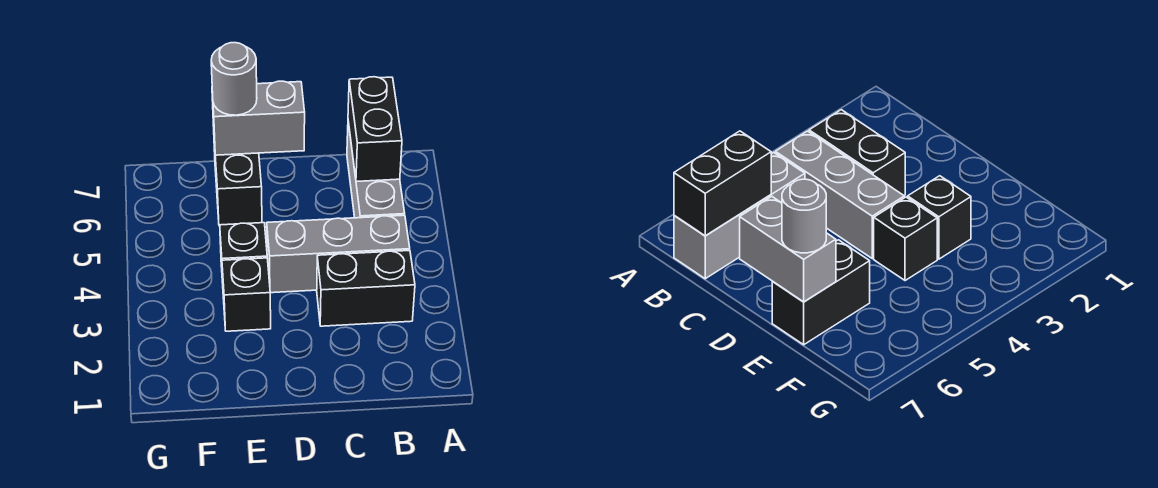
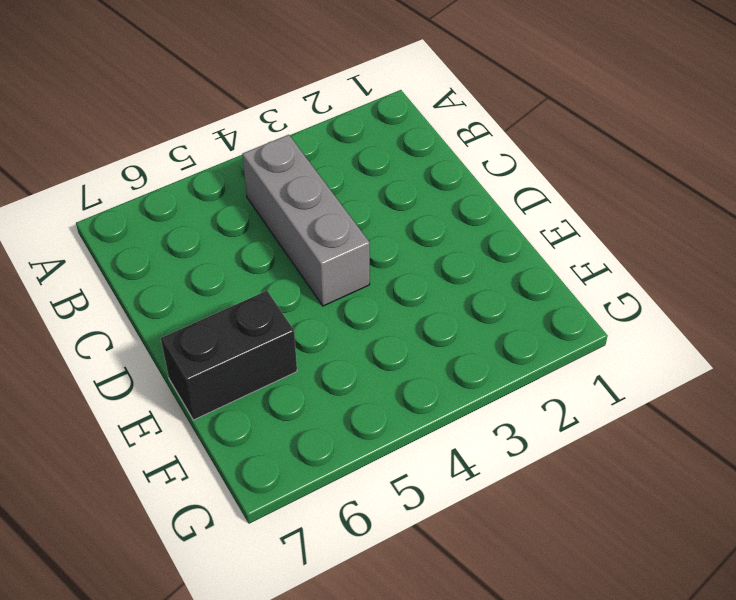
none -> black brick B3:C3 level 1
none -> grey brick B5:B7 level 1

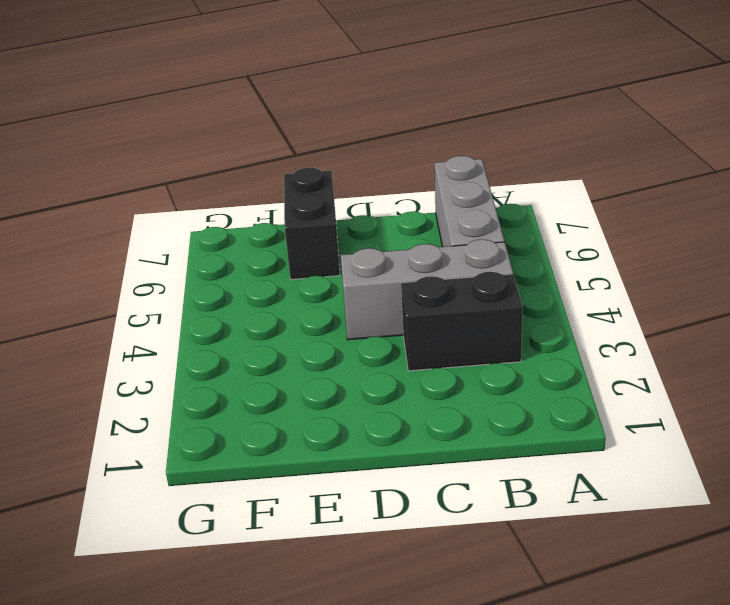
none -> black brick E3 level 1
none -> black brick E4 level 1

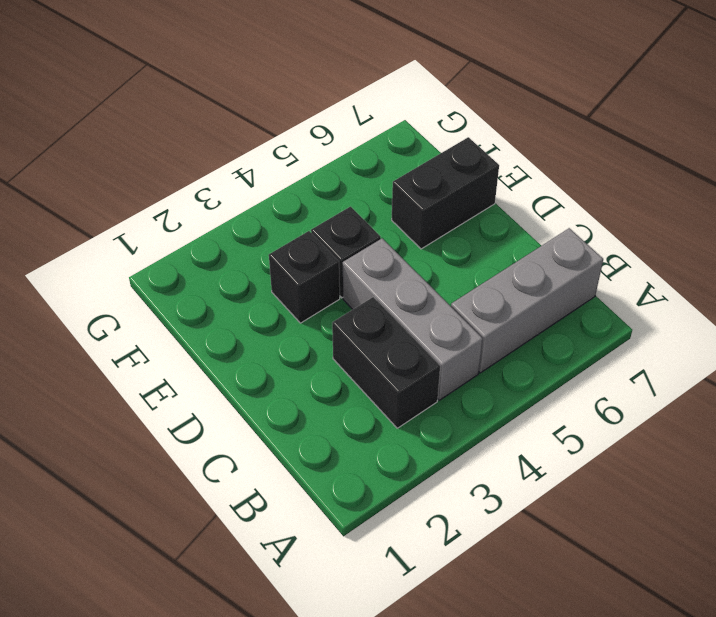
none -> black brick B6:B7 level 2
none -> grey brick D7:E7 level 2

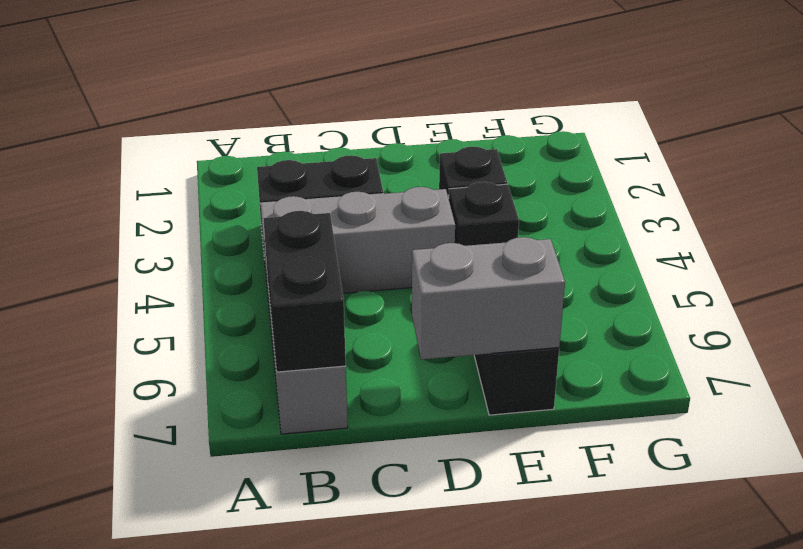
none -> grey round brick E7 level 3

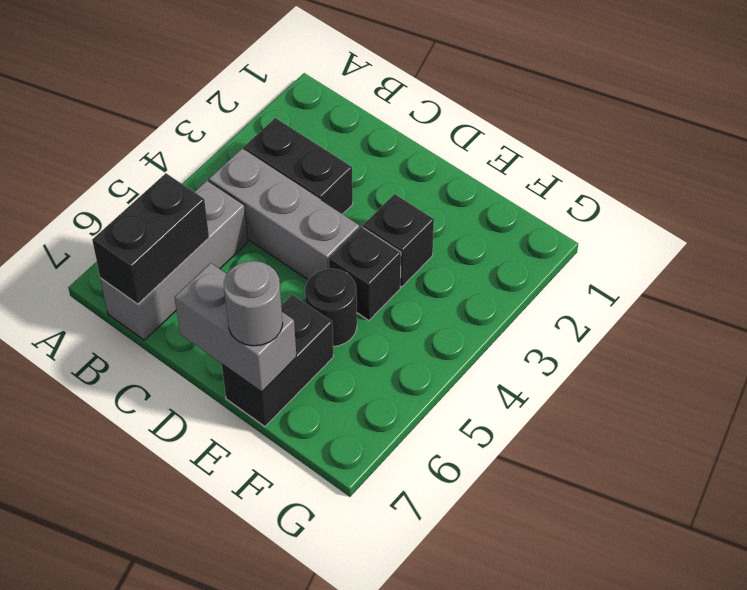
black round brick E5 level 1 -> none

